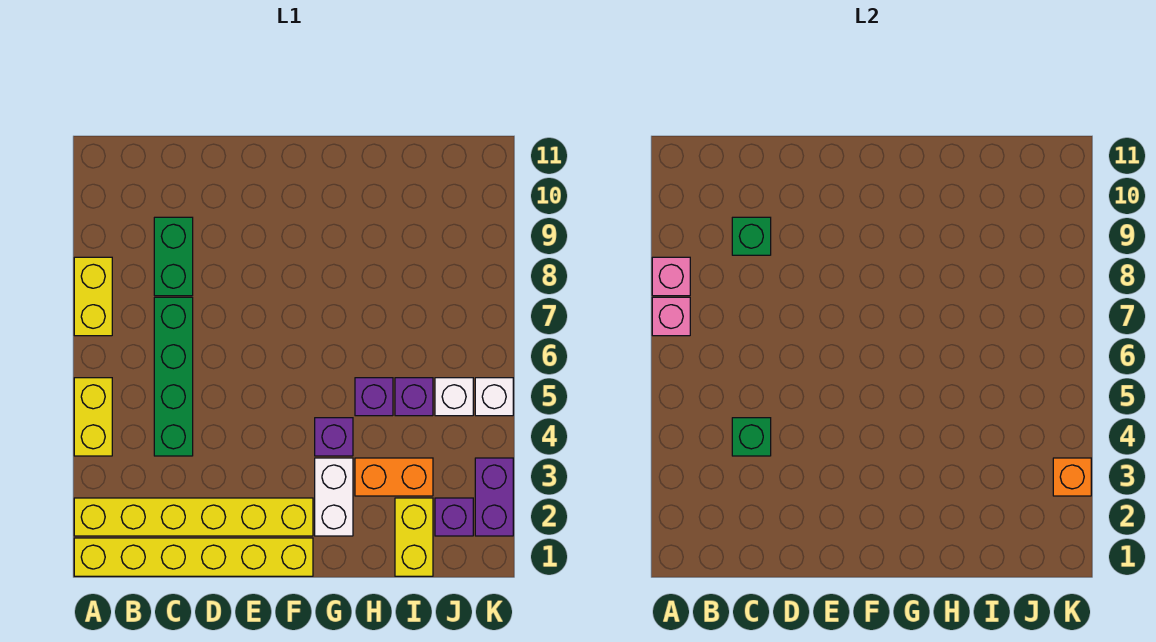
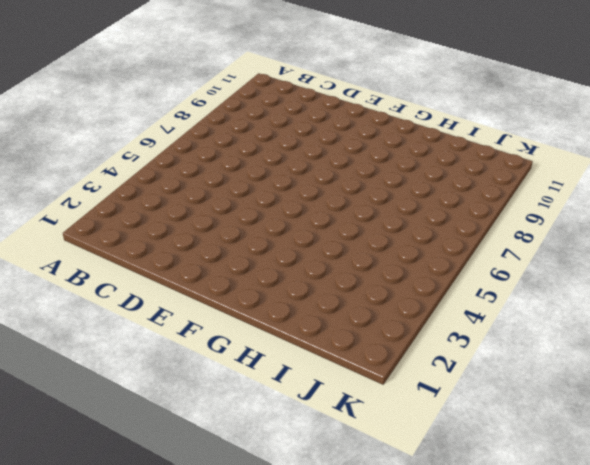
none -> yellow brick A1:F1 level 1
none -> yellow brick A2:F2 level 1
none -> yellow brick A4:A5 level 1

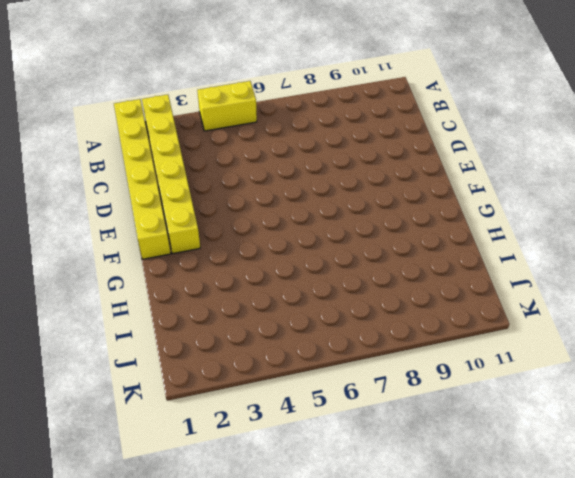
none -> yellow brick A7:A8 level 1
none -> green brick C4:C7 level 1
none -> green brick C8:C9 level 1

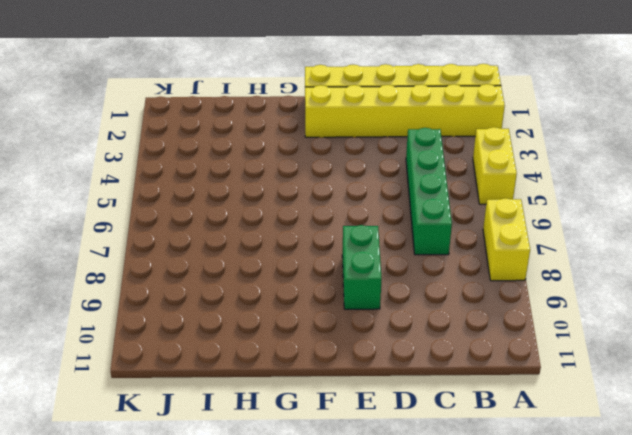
green brick E8:E9 level 1 -> green brick C8:C9 level 1
none -> white brick G2:G3 level 1
none -> purple brick G4 level 1
none -> orange brick H3:I3 level 1

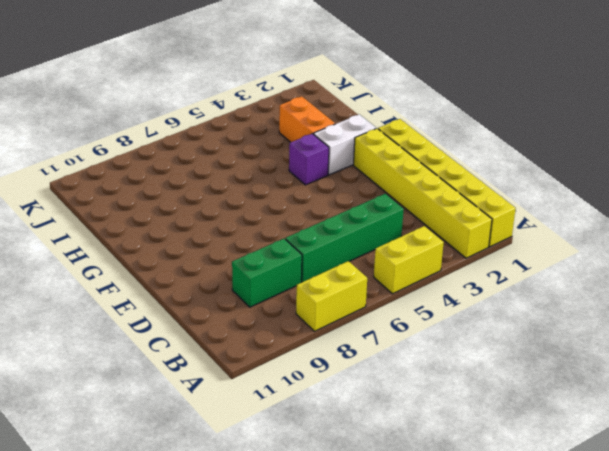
none -> purple brick H5 level 1
none -> yellow brick I1:I2 level 1
none -> purple brick I5 level 1

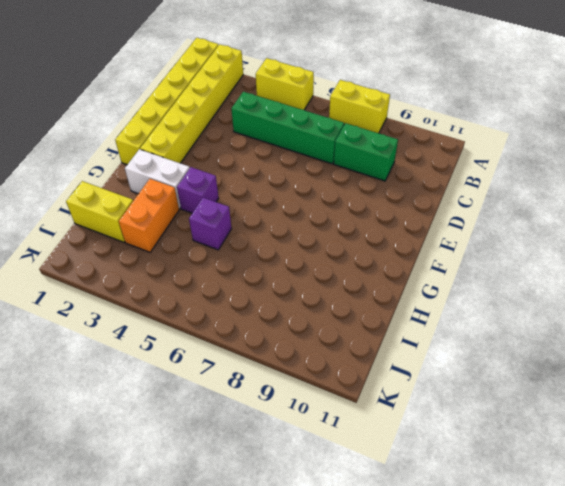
none -> purple brick I5 level 1
none -> purple brick J2 level 1
none -> white brick J5 level 1

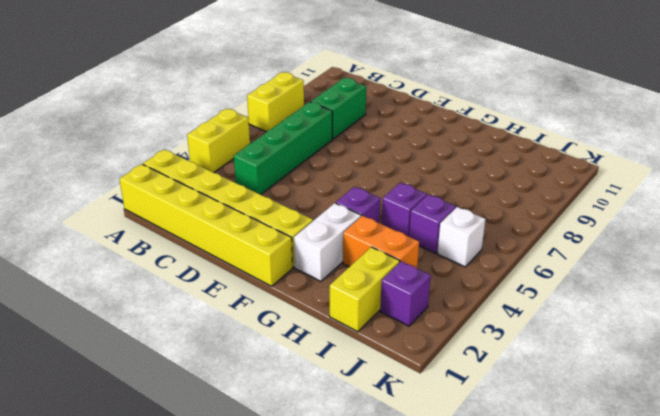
none -> purple brick K2:K3 level 1
none -> white brick K5 level 1
none -> pink brick A7 level 2

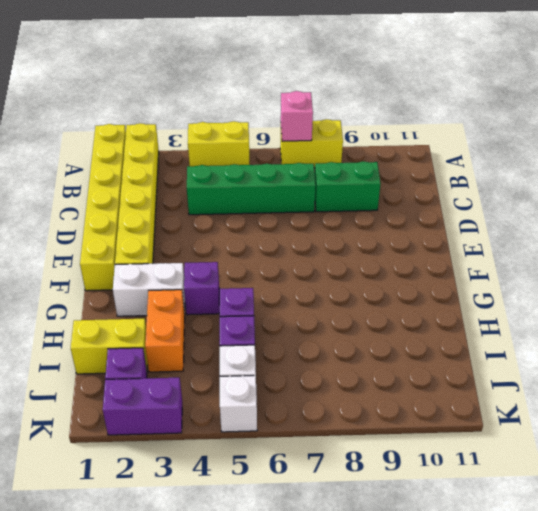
none -> pink brick A8 level 2
none -> green brick C4 level 2
none -> green brick C9 level 2

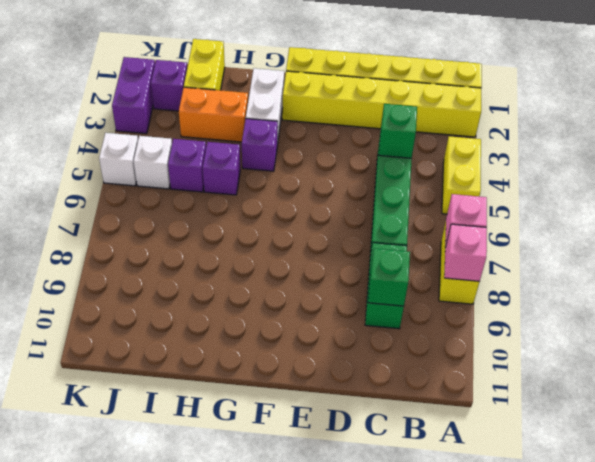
none -> orange brick K3 level 2

